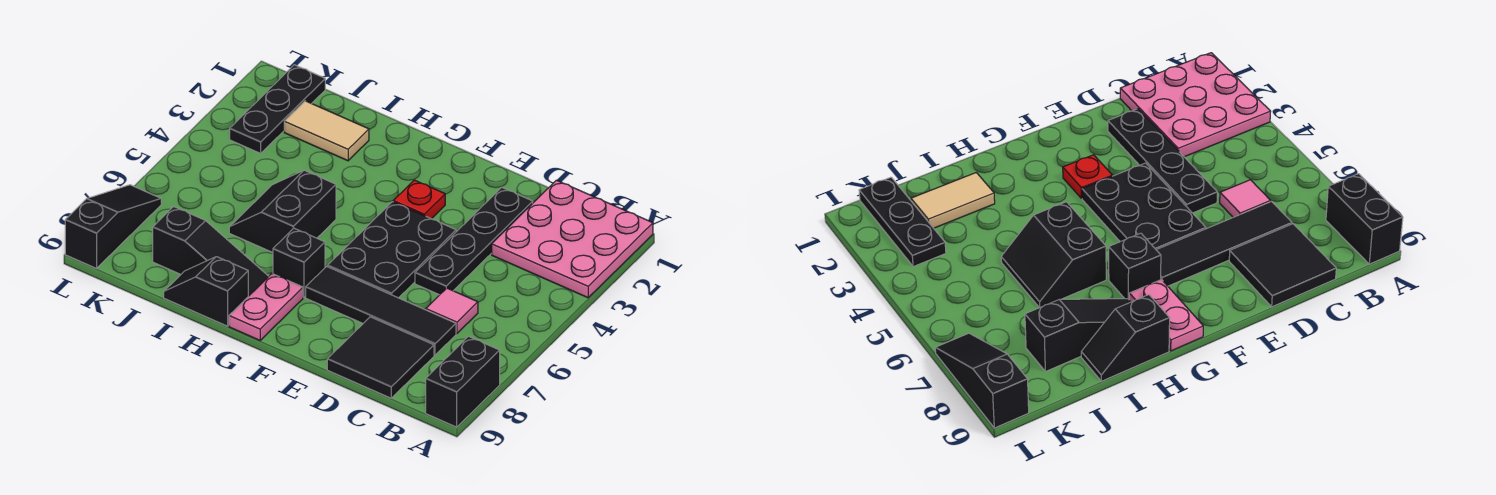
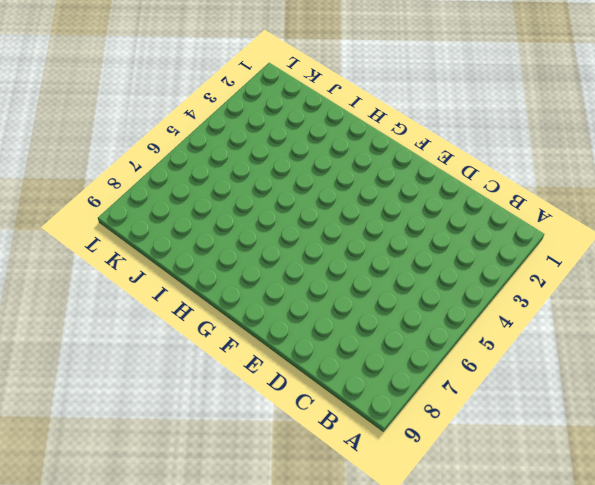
none -> pink plate A1:C3 level 1
none -> black brick A8:A9 level 1
none -> pink tile C6 level 1

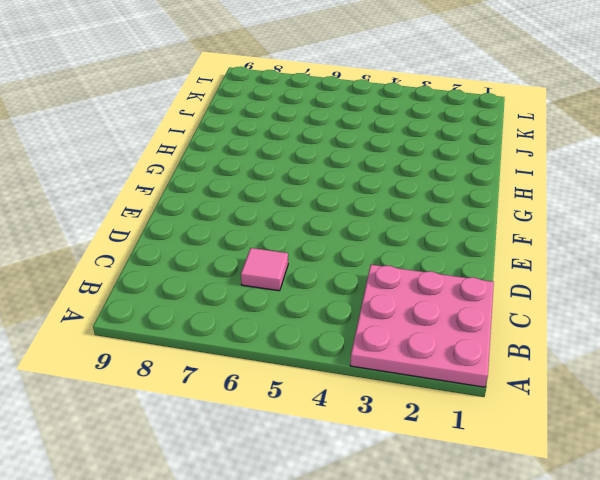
none -> black brick A8:A9 level 1
none -> black tile C7:F7 level 1
none -> black tile C8:D9 level 1

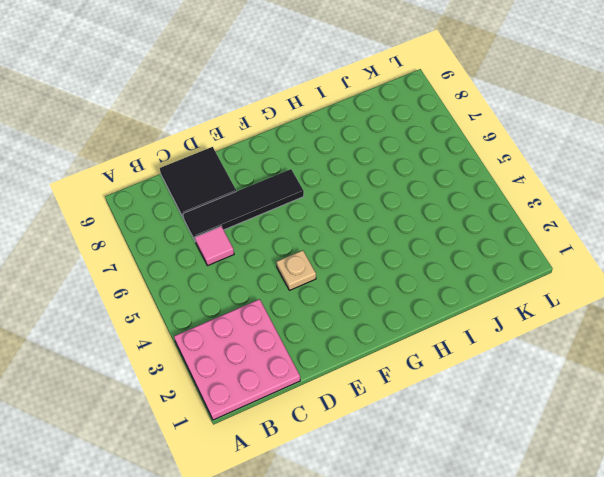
tan plate E4 level 1 -> black plate E4:F6 level 1
none -> black brick A8:A9 level 1
none -> black plate D2:D5 level 1
none -> red plate F3 level 1

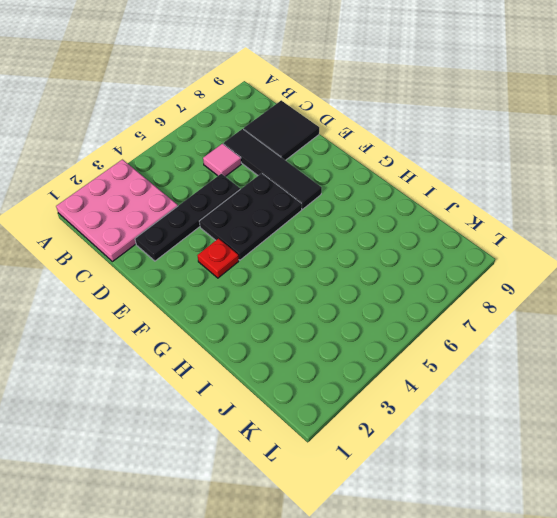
none -> black brick A8:A9 level 1
none -> black brick G7 level 1
none -> pink plate G8:G9 level 1

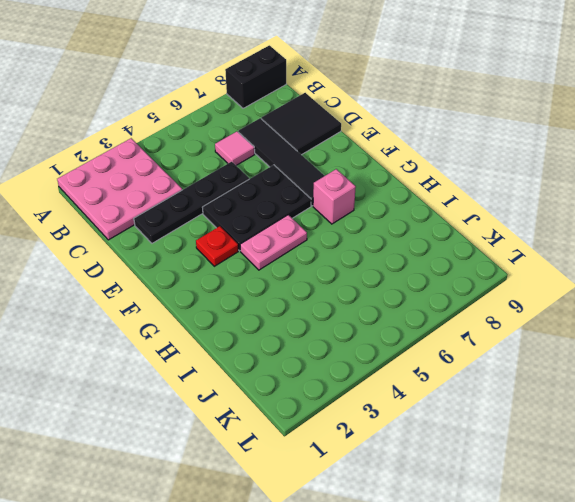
pink plate G4:G5 level 1 -> pink plate G8:G9 level 1
pink brick G7 level 1 -> black brick G7 level 1
none -> black slope H5:I6 level 1 top H
none -> black slope H8:J8 level 1 top J
none -> black slope H9:I9 level 1 top H

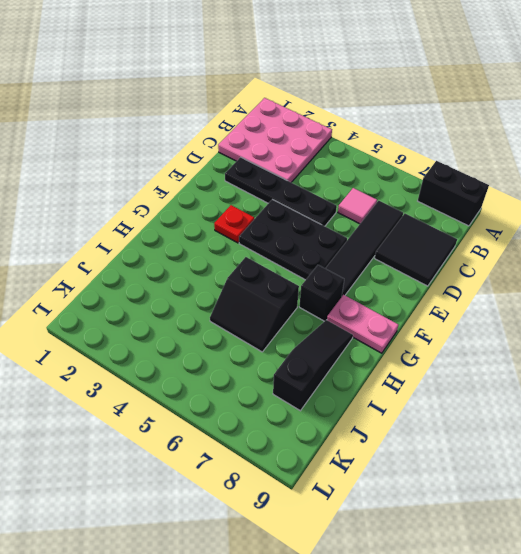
none -> black slope H9:I9 level 1 top H
none -> tan tile I2:J2 level 1
none -> black plate K1:K3 level 1

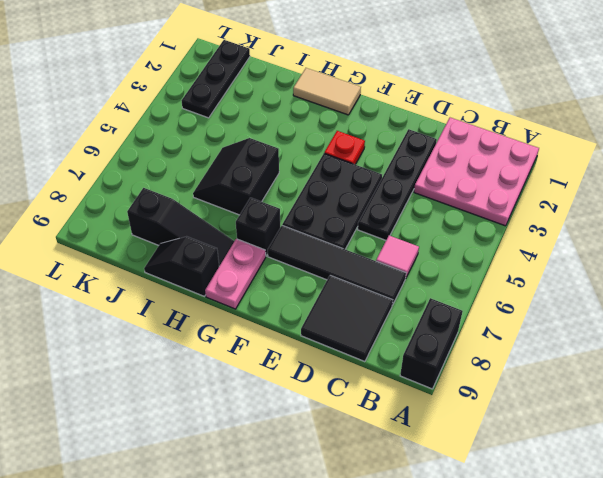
tan tile G1:H1 level 1 -> tan tile I2:J2 level 1
none -> black slope L7:L9 level 1 top 9

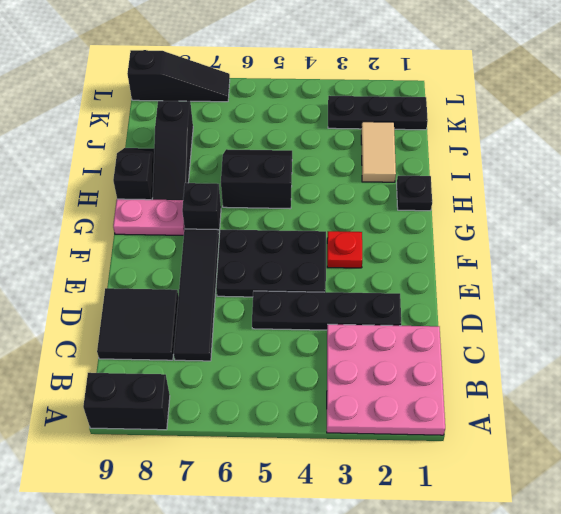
black plate H1 level 1 -> none
none -> pink tile C6 level 1

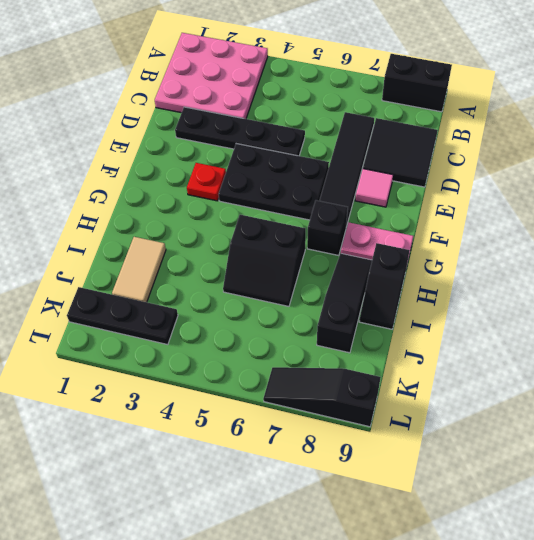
pink tile E8 level 1 -> pink tile C6 level 1

